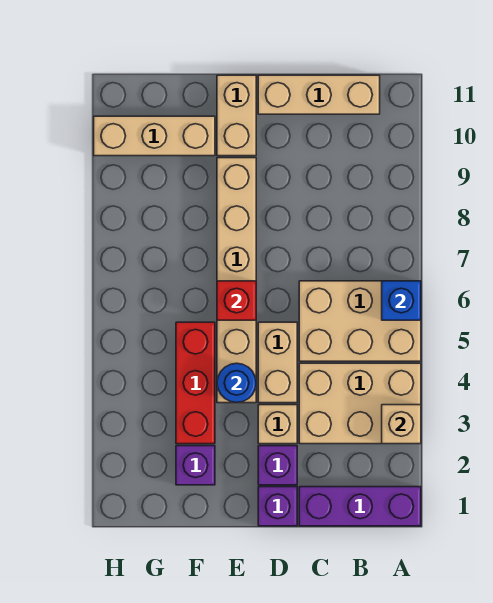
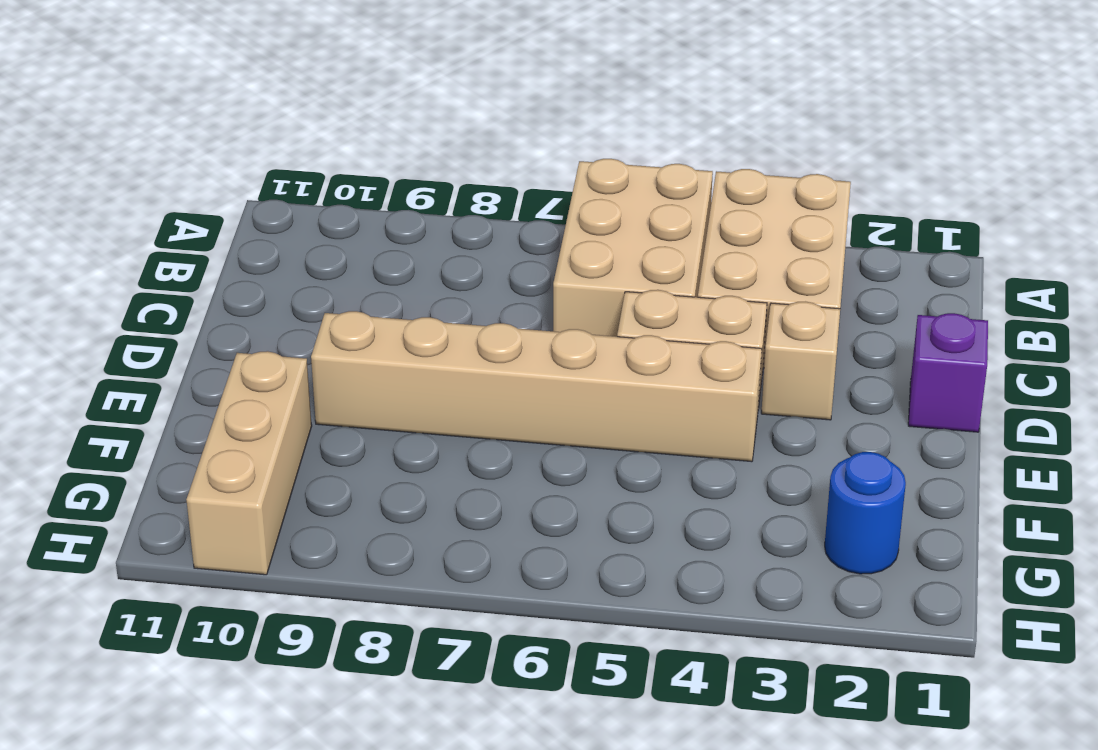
blue round brick G2 level 1 -> blue round brick E4 level 2
none -> purple brick A1:C1 level 1
none -> tan brick B11:D11 level 1
none -> purple brick D2 level 1

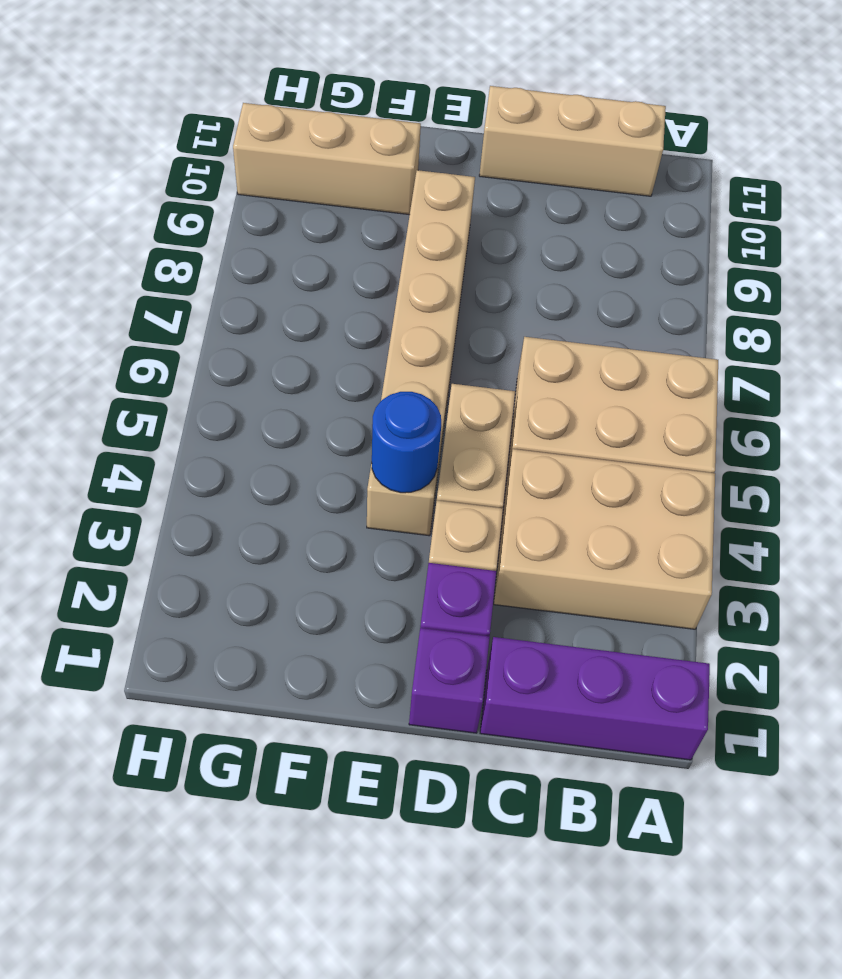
none -> tan brick E10:E11 level 1
none -> purple brick F2 level 1
none -> red brick F3:F5 level 1

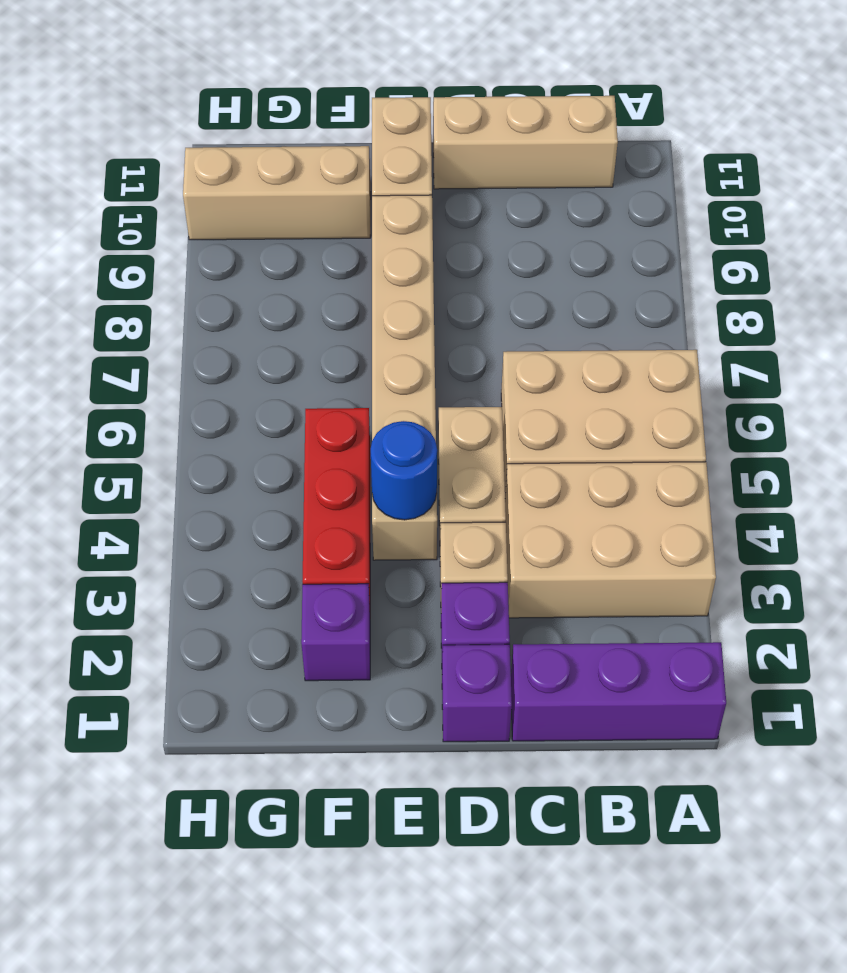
none -> tan brick A3 level 2
none -> blue brick A6 level 2
none -> red brick E6 level 2

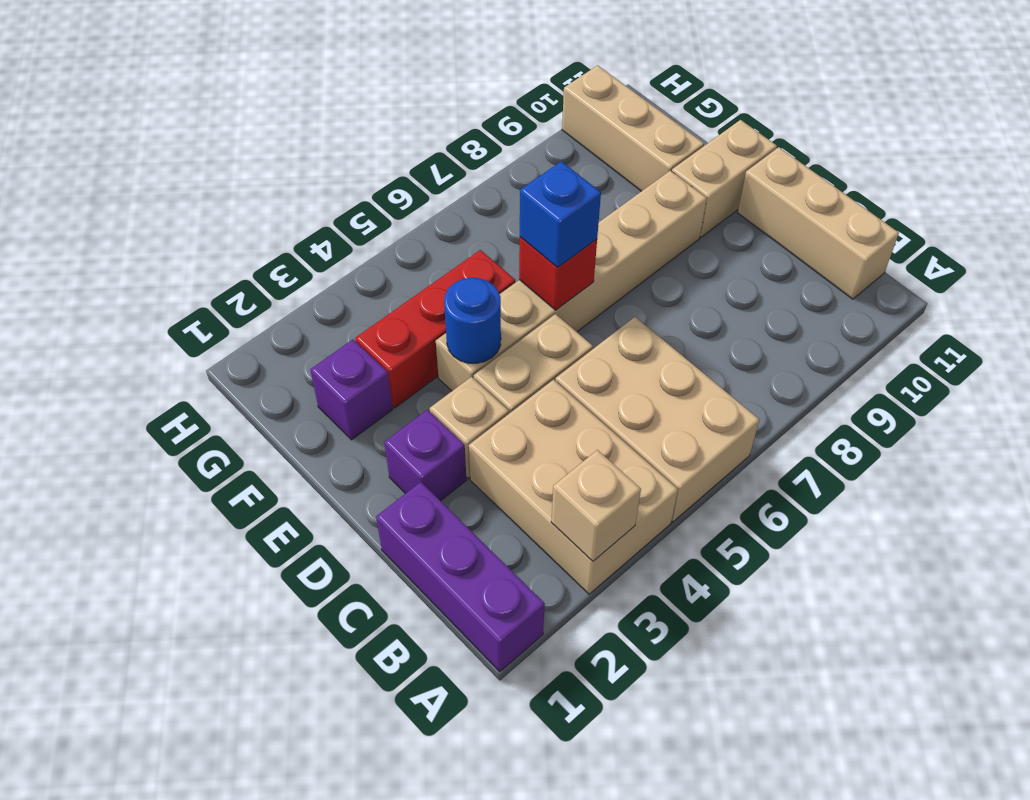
blue brick E6 level 3 -> blue brick A6 level 2
none -> purple brick D1 level 1

